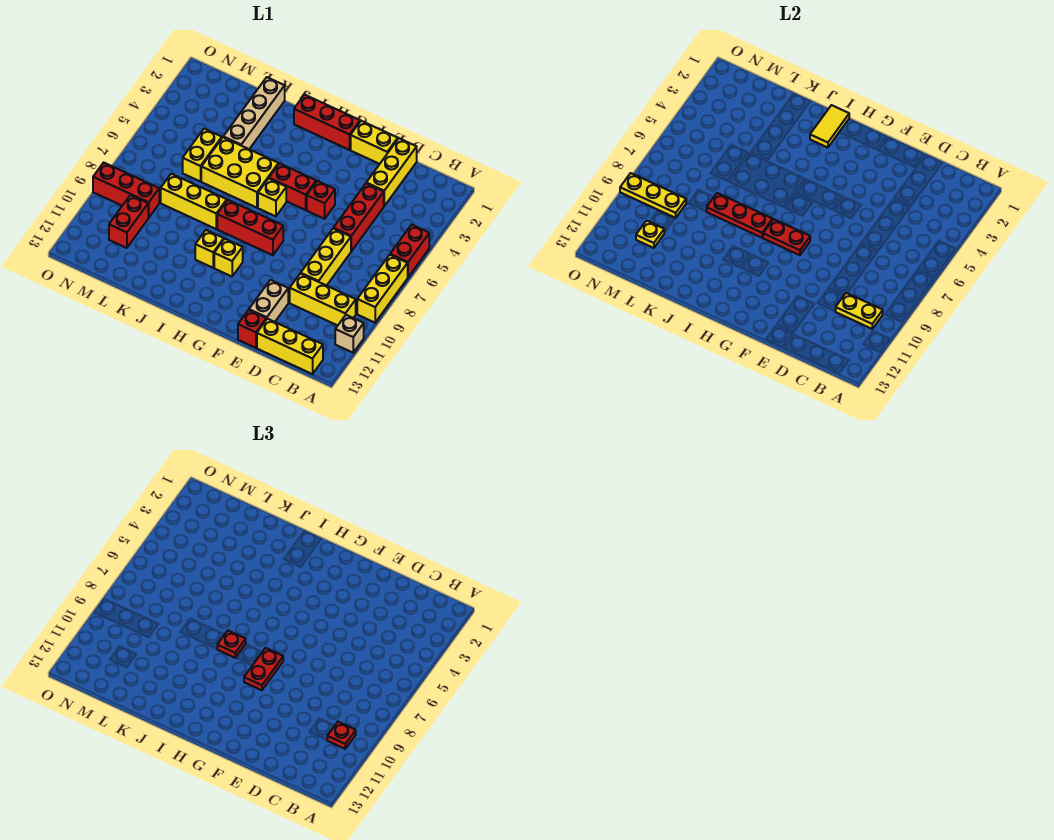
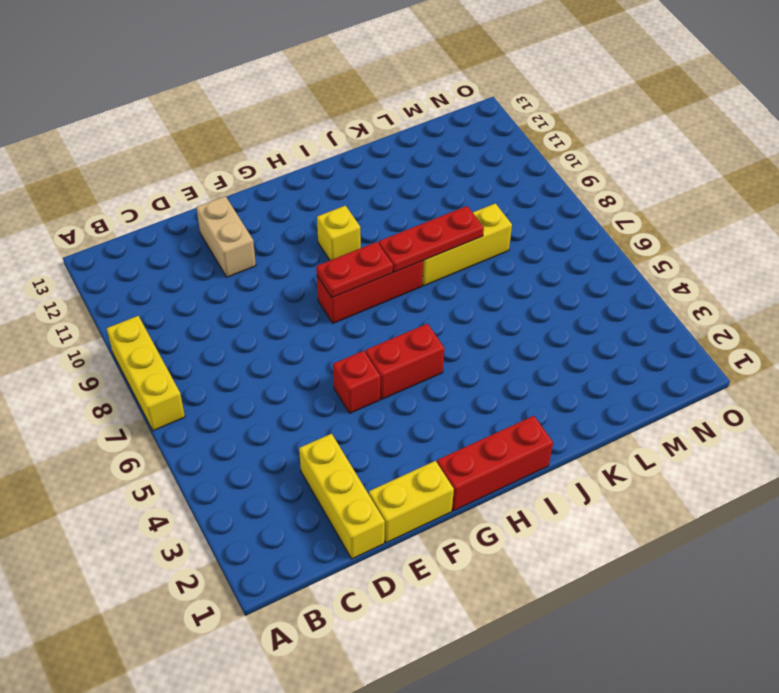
none -> red brick A5:A6 level 1
none -> tan brick A11 level 1
none -> yellow brick B10:D10 level 1
none -> yellow brick B13:D13 level 1

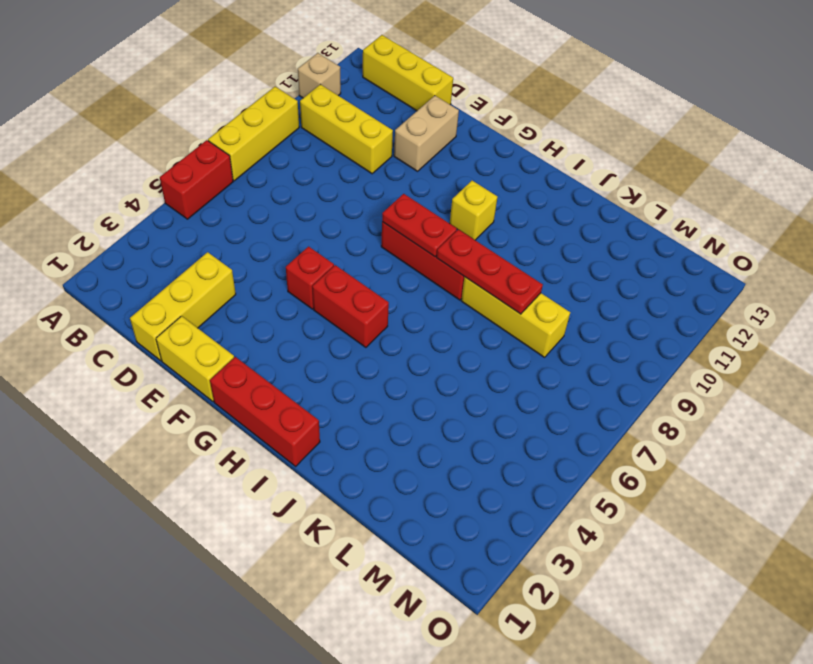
none -> red brick D4:D6 level 1
none -> yellow brick D7:D9 level 1
none -> red brick E13 level 1
none -> yellow brick H6 level 1

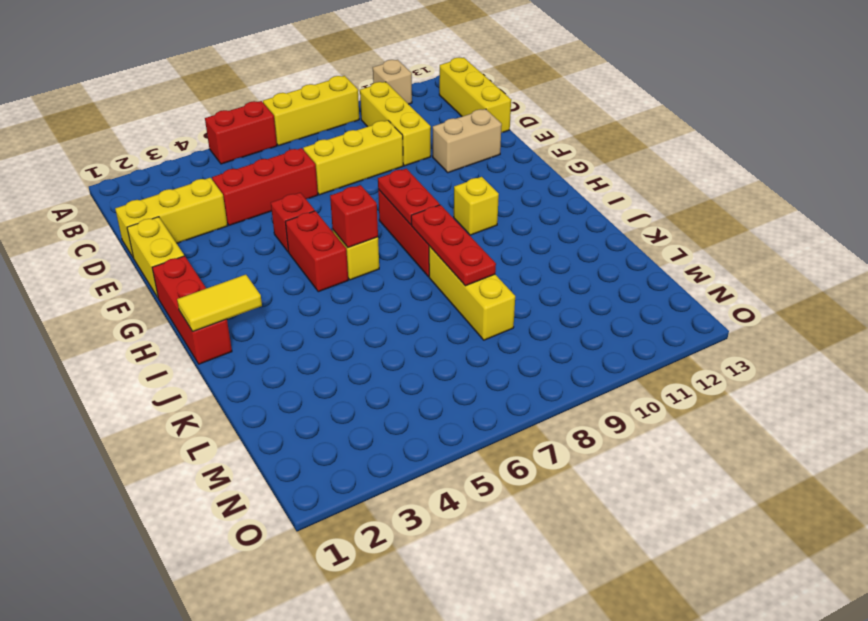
red brick H6 level 2 -> red brick E13 level 1
none -> yellow brick I5:K6 level 1
none -> yellow brick I10 level 1
none -> tan brick K1:K4 level 1
none -> yellow brick L5:L6 level 1

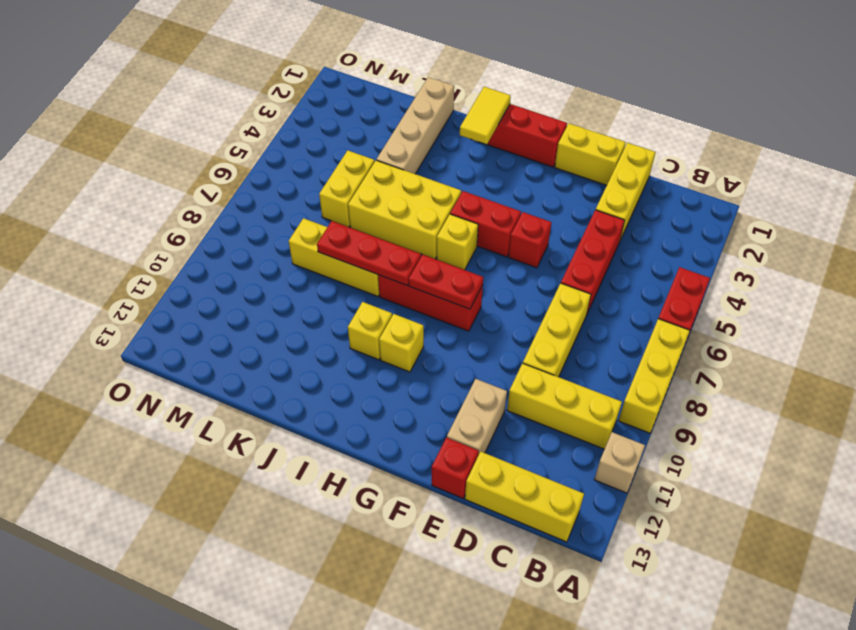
none -> red brick M9:O9 level 1
none -> red brick M10:M11 level 1
none -> yellow plate B10:C10 level 2
none -> yellow plate M9:O9 level 2

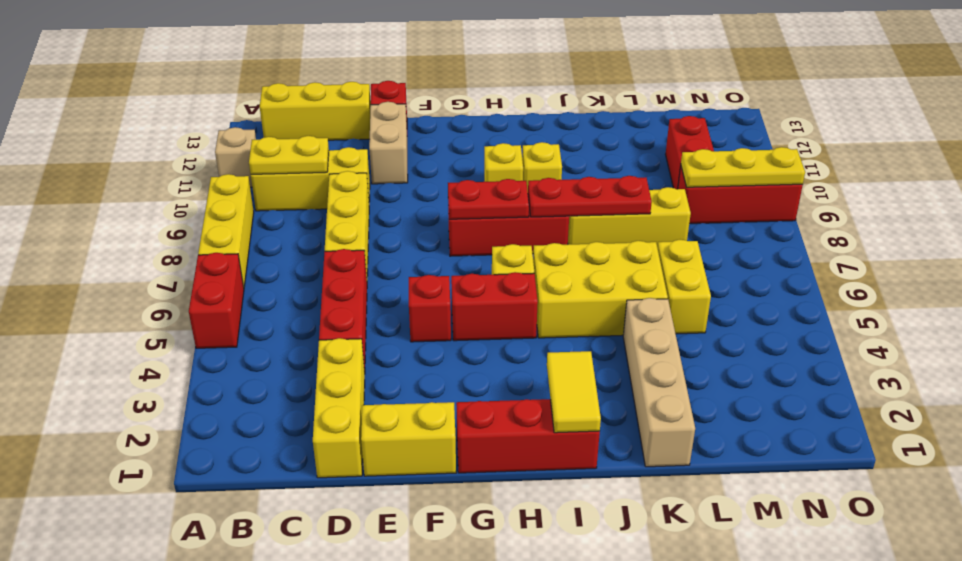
none -> yellow plate M11 level 2
none -> red plate B10 level 3
none -> red plate G8:G9 level 3
none -> red plate I8 level 3

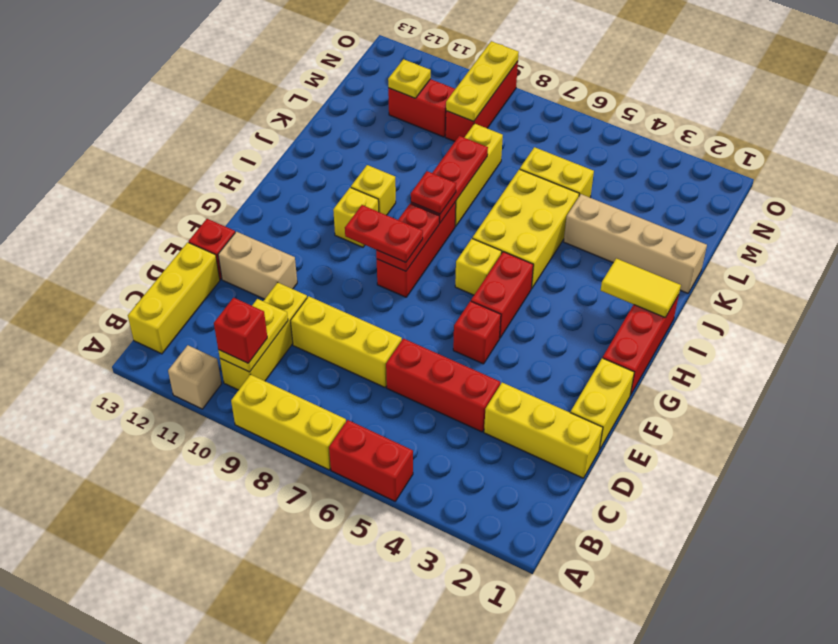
red brick B10 level 3 -> red plate B10 level 3

